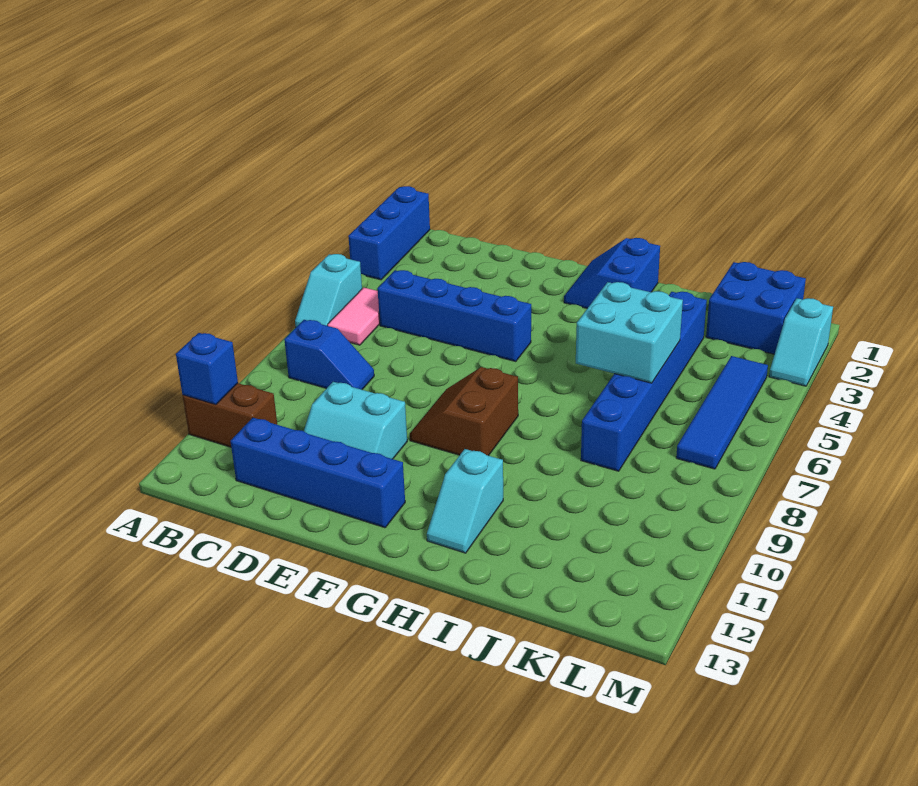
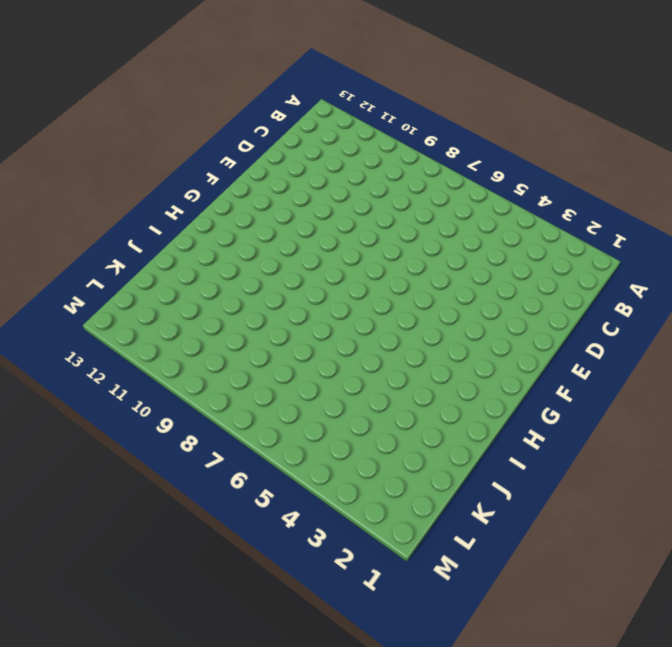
none -> blue brick A1:A3 level 1
none -> cyan slope A5:A6 level 1 top 5
none -> brown brick A11:B11 level 1

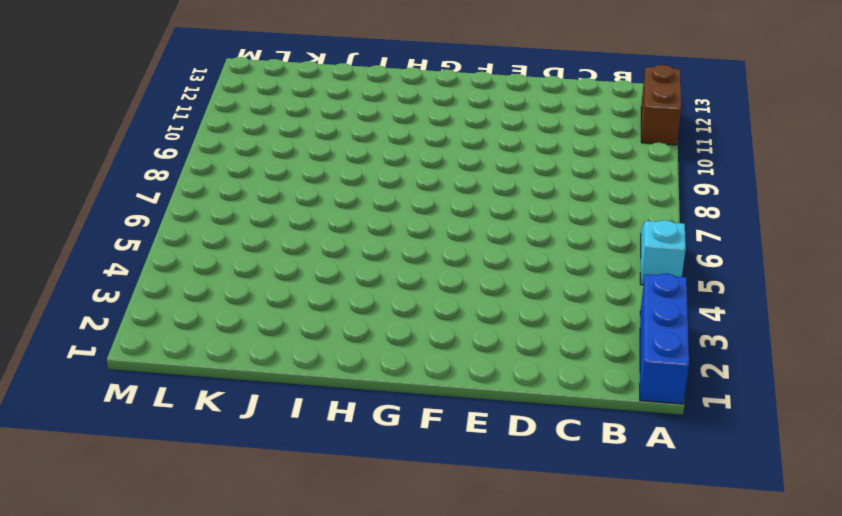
brown brick A11:A12 level 1 -> brown brick A11:B11 level 1
none -> pink tile B5:B6 level 1
none -> blue slope B8:C8 level 1 top B
none -> blue brick C5:F5 level 1

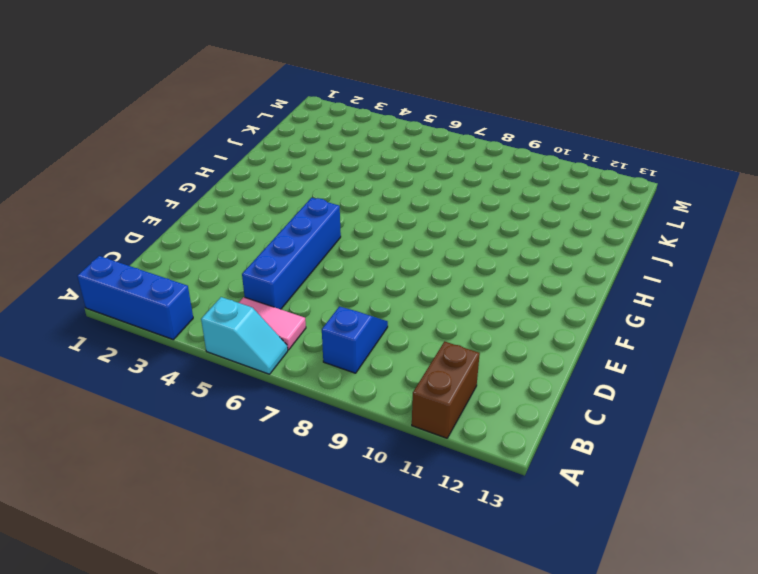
none -> blue brick C12:F12 level 1
none -> cyan slope D10:E11 level 1 top 10
none -> brown slope F8:G9 level 1 top G

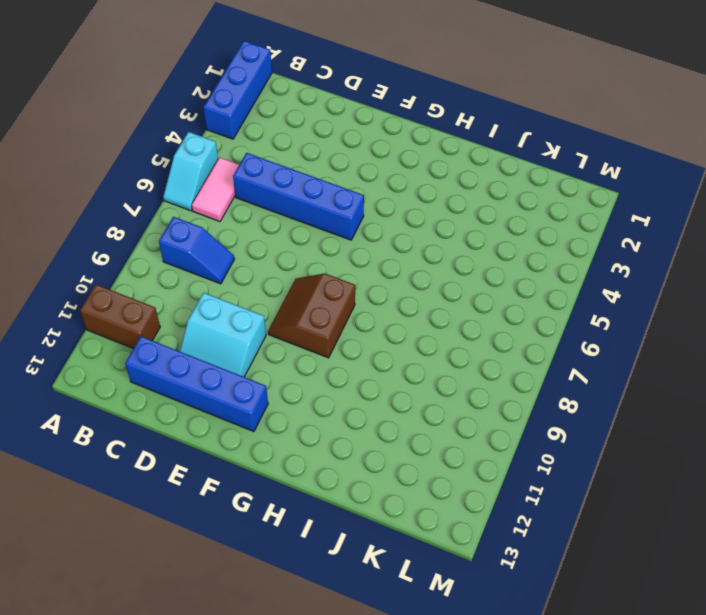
none -> blue slope G1:H2 level 1 top H
none -> cyan slope H11:H12 level 1 top 11
none -> blue brick J3:J8 level 1

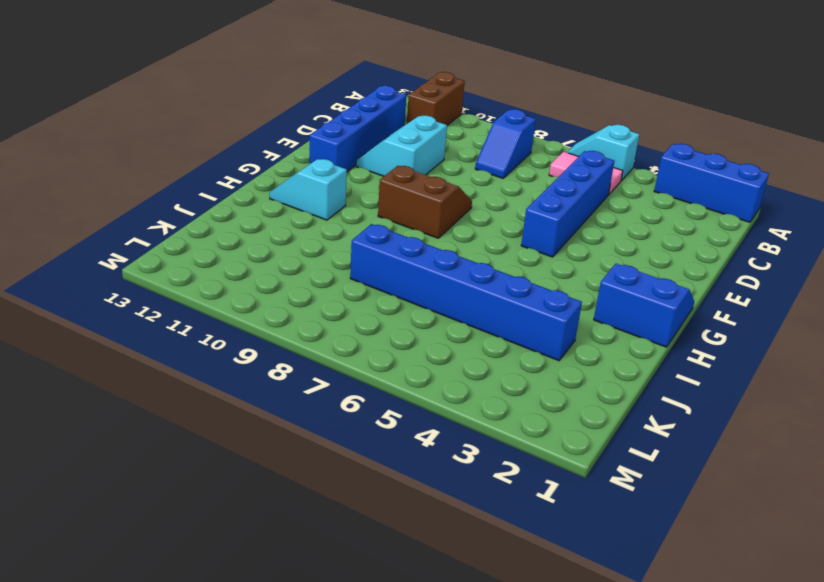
none -> blue brick K1:L2 level 1
none -> blue tile L4:L7 level 1
none -> cyan slope M2:M3 level 1 top 2

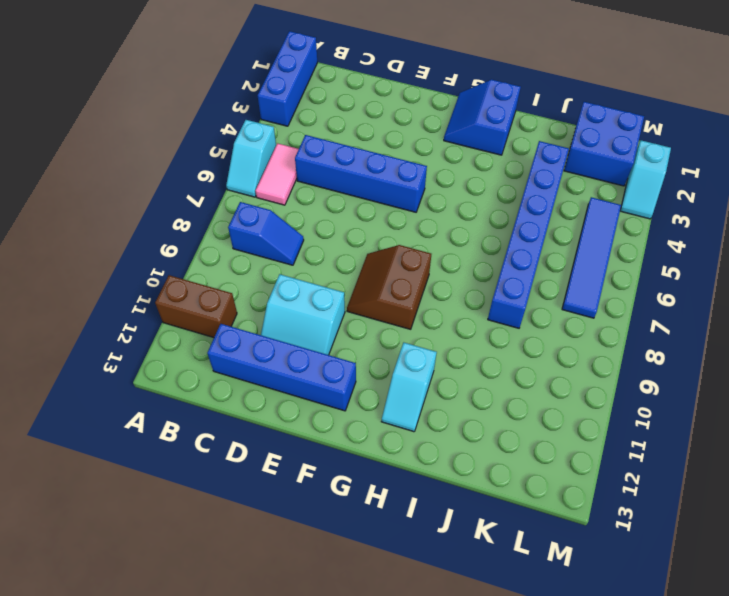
none -> blue brick A11 level 2
none -> cyan brick I5:J6 level 2

